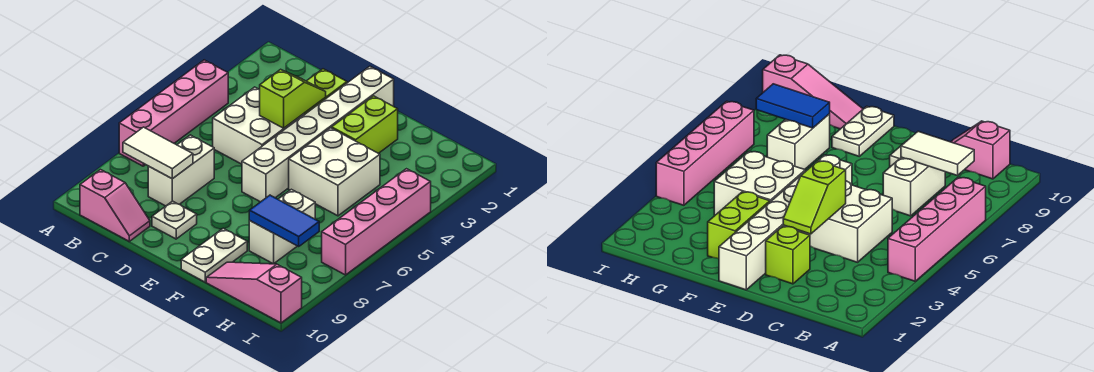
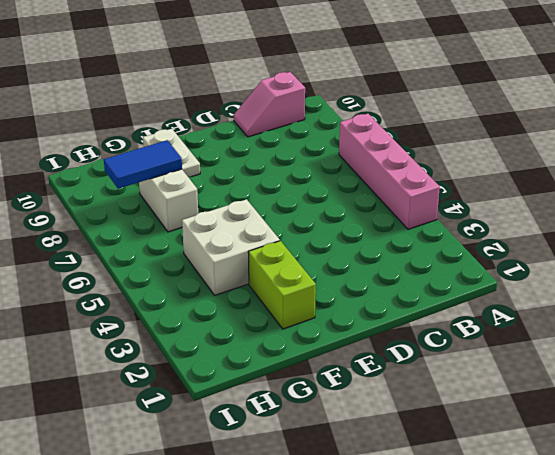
none -> white brick C4:D5 level 1
none -> white brick C7:C8 level 1
none -> lime brick D2 level 1

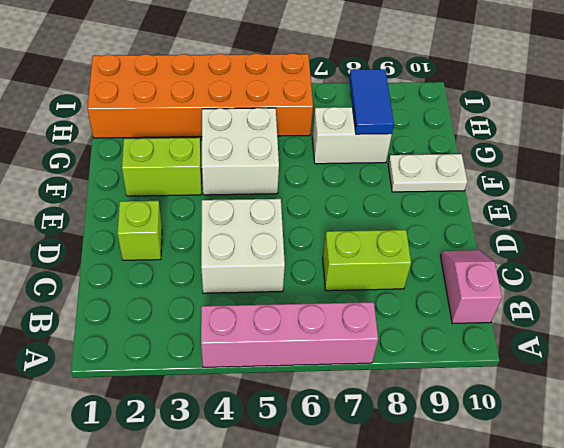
lime brick C7:C8 level 1 -> white brick C7:C8 level 1
orange brick H1:I6 level 1 -> pink brick I4:I7 level 1
none -> white plate D9 level 1
none -> white brick E1:E6 level 1
none -> pink slope G10:I10 level 1 top I

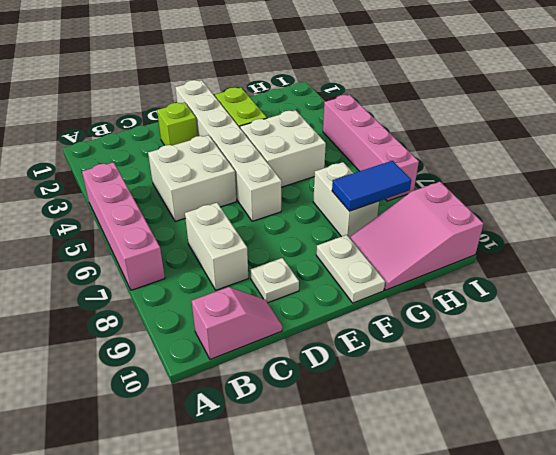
pink slope G9:I10 level 1 top I -> pink slope G10:I10 level 1 top I
none -> white tile B8:C8 level 2
none -> lime slope D3:D4 level 2 top 4

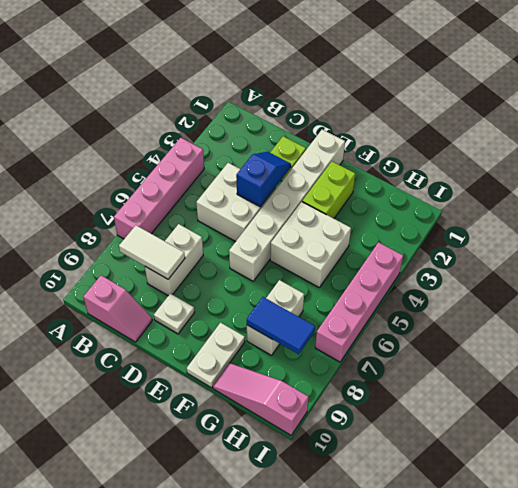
blue slope D3:D4 level 2 top 4 -> lime slope D3:D4 level 2 top 4

